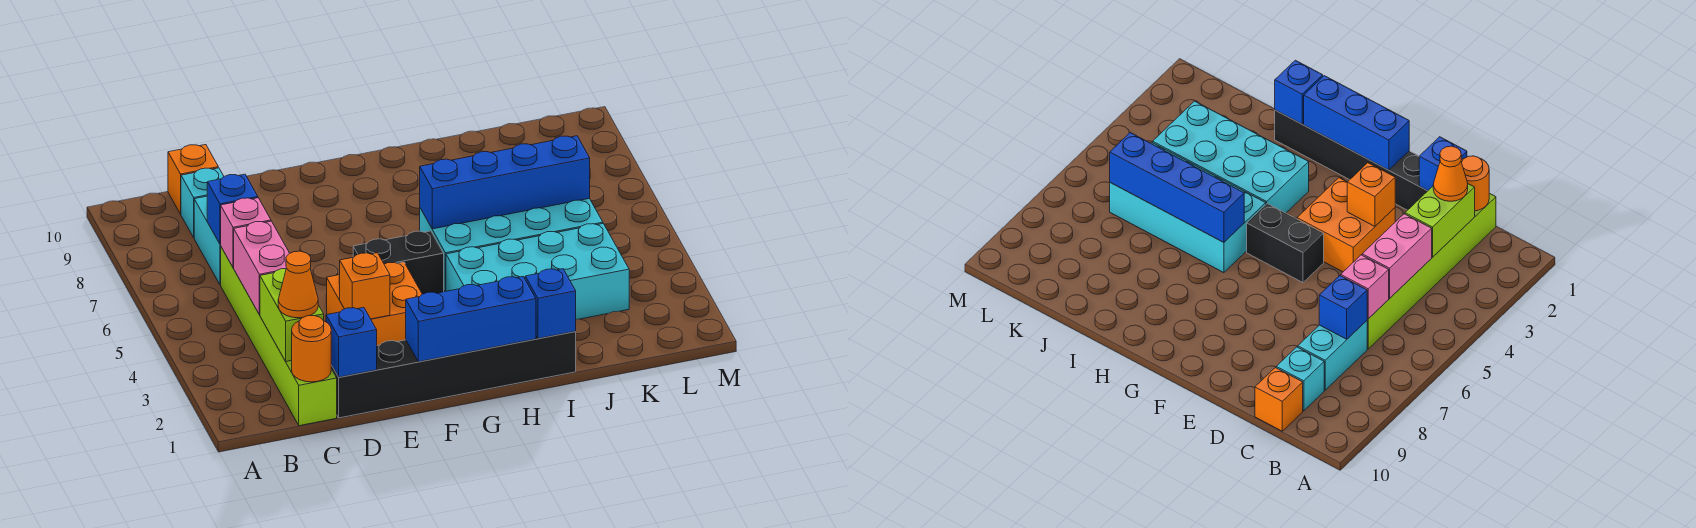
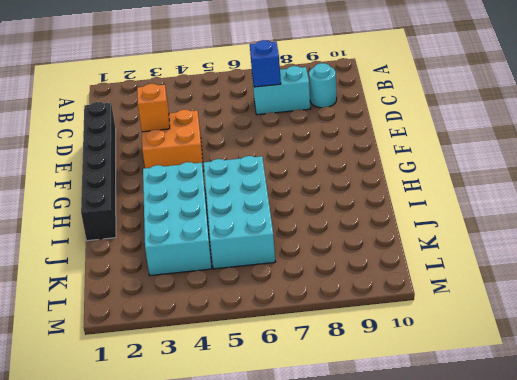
cyan round brick C9 level 1 -> cyan brick C9 level 1
none -> lime brick C1:C6 level 1
none -> orange brick C10 level 1
none -> black brick F5:G5 level 1

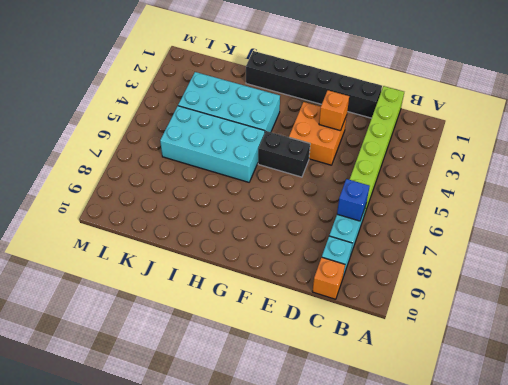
none -> orange round brick C1 level 2
none -> lime brick C2:C3 level 2
none -> pink brick C4:C5 level 2

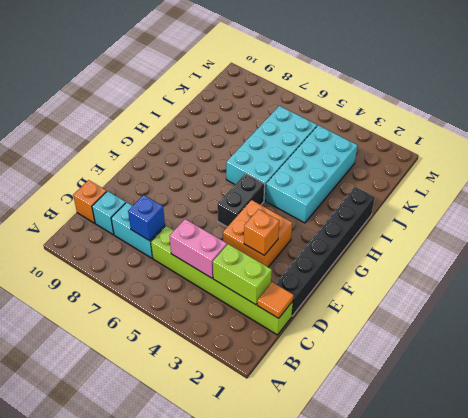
orange tile C1 level 2 -> orange round brick C1 level 2
none -> pink brick C6 level 2
none -> blue brick D1 level 2
none -> blue brick F1:H1 level 2

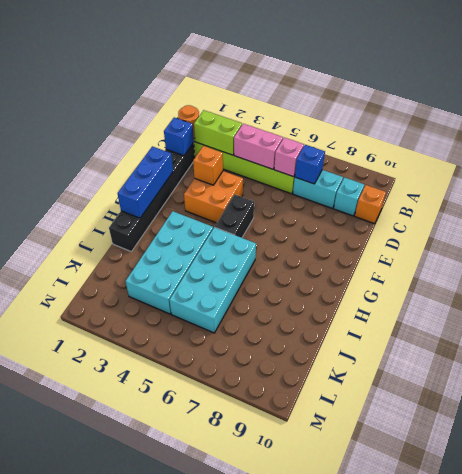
none -> blue brick H6:K6 level 2
none -> blue brick I1 level 2
none -> orange cone C2 level 3

